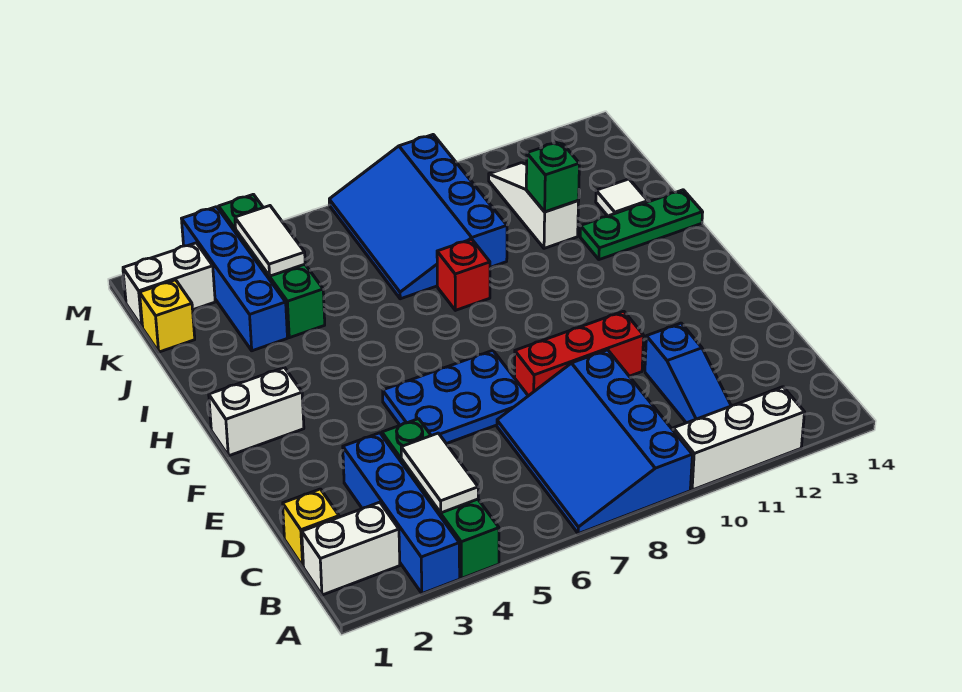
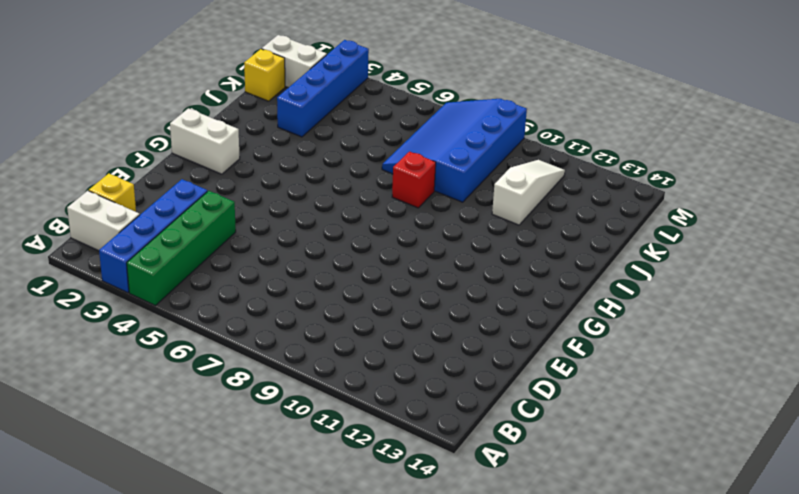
none -> blue slope A7:D9 level 1 top 9
none -> white brick A10:A12 level 1
none -> blue slope B11:D11 level 1 top D

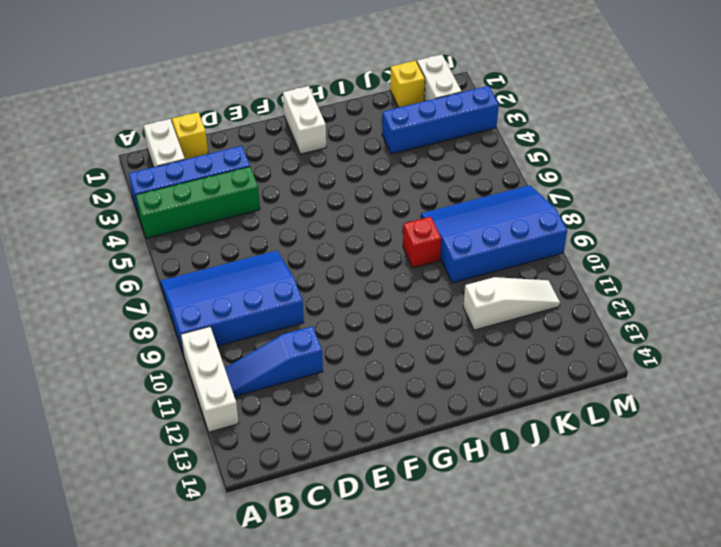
none -> blue plate E5:F7 level 1
none -> red brick E8:E10 level 1
none -> green plate I12:I14 level 1

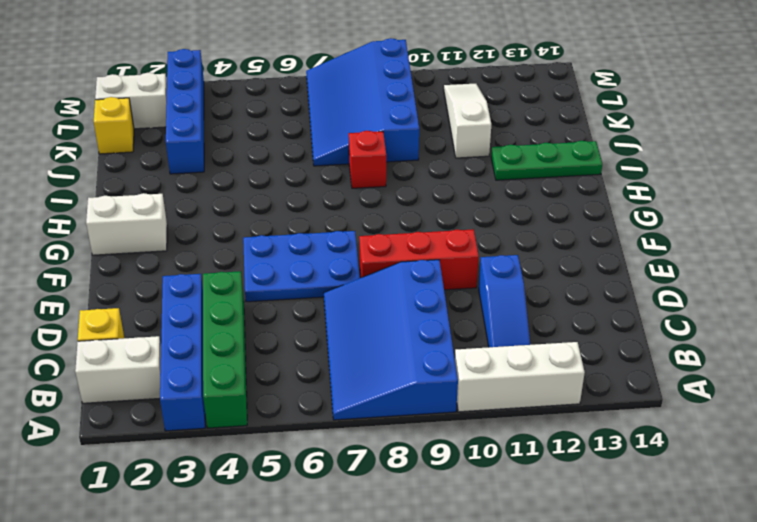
none -> green brick J4:M4 level 1
none -> white tile J13 level 1
none -> white tile B4:C4 level 2

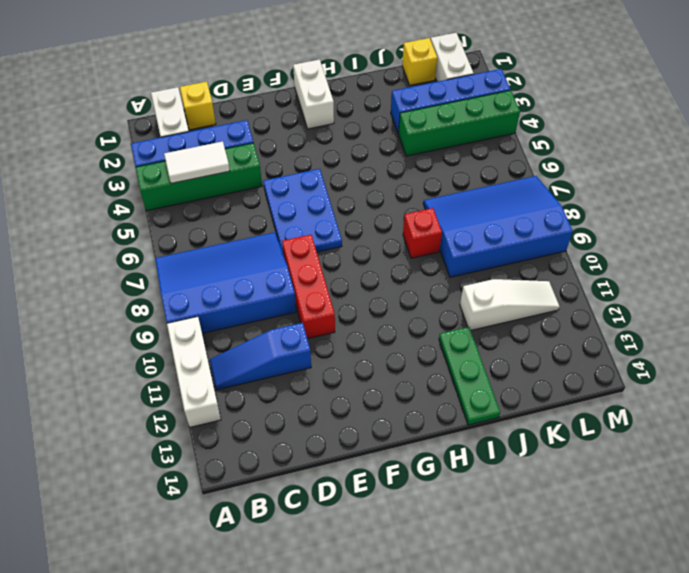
none -> white tile J13 level 1
none -> green brick J11 level 2
none -> white tile K4:L4 level 2

